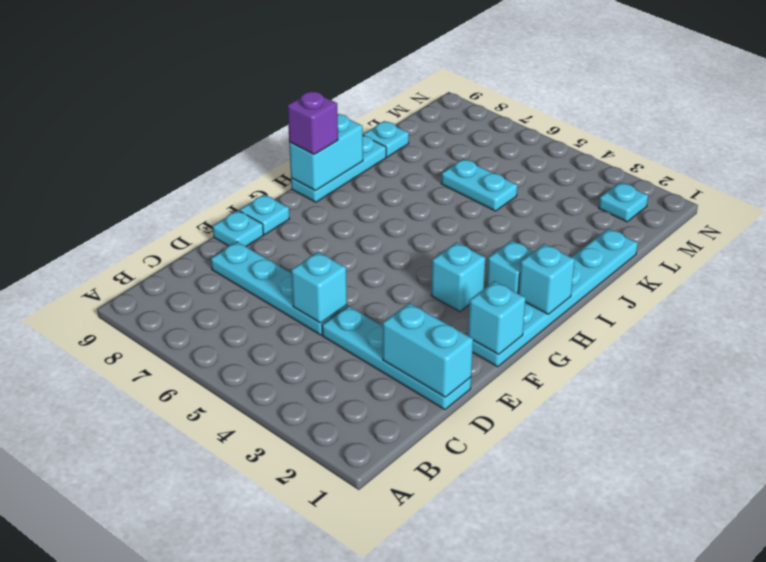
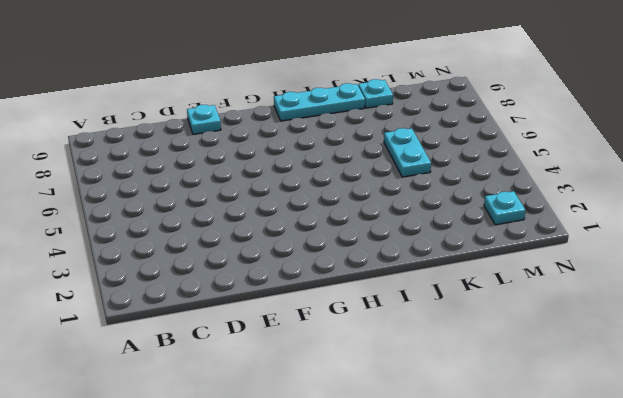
none -> cyan plate D1:D4 level 1
none -> cyan plate D5:D8 level 1
none -> cyan plate F1:K1 level 1

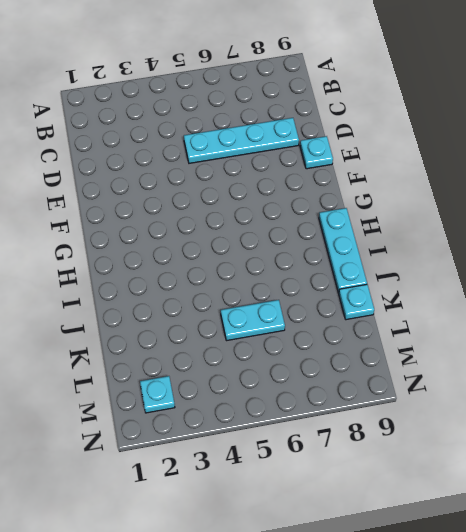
none -> cyan plate D1:D4 level 1
none -> cyan plate F1:K1 level 1
none -> cyan plate F9 level 1

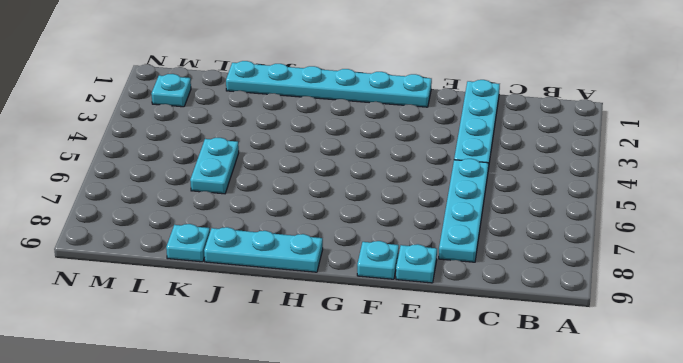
none -> cyan brick G3 level 1
none -> cyan brick H2 level 1
none -> cyan brick D1:D2 level 2

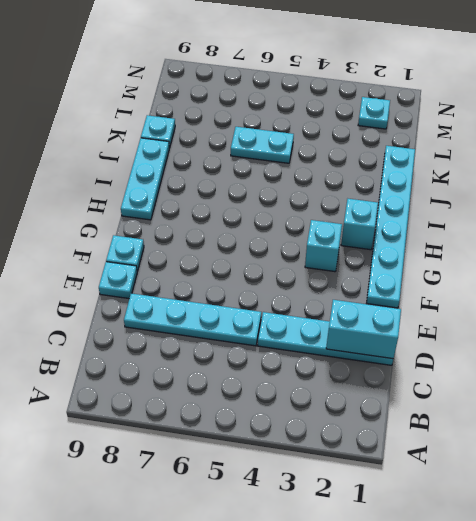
none -> cyan brick D5 level 2
none -> cyan brick F1 level 2
none -> cyan brick H1 level 2

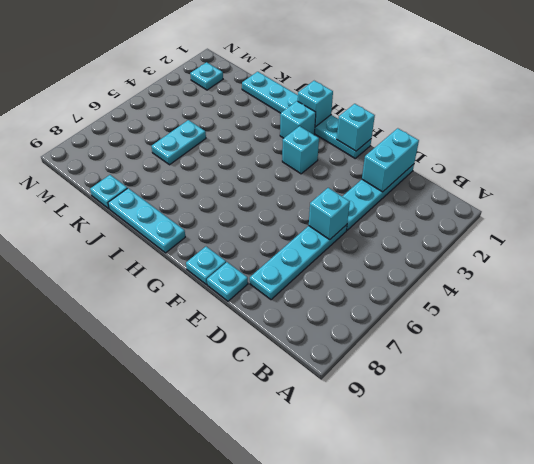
none -> cyan brick H9:I9 level 2
none -> purple brick H9 level 3

